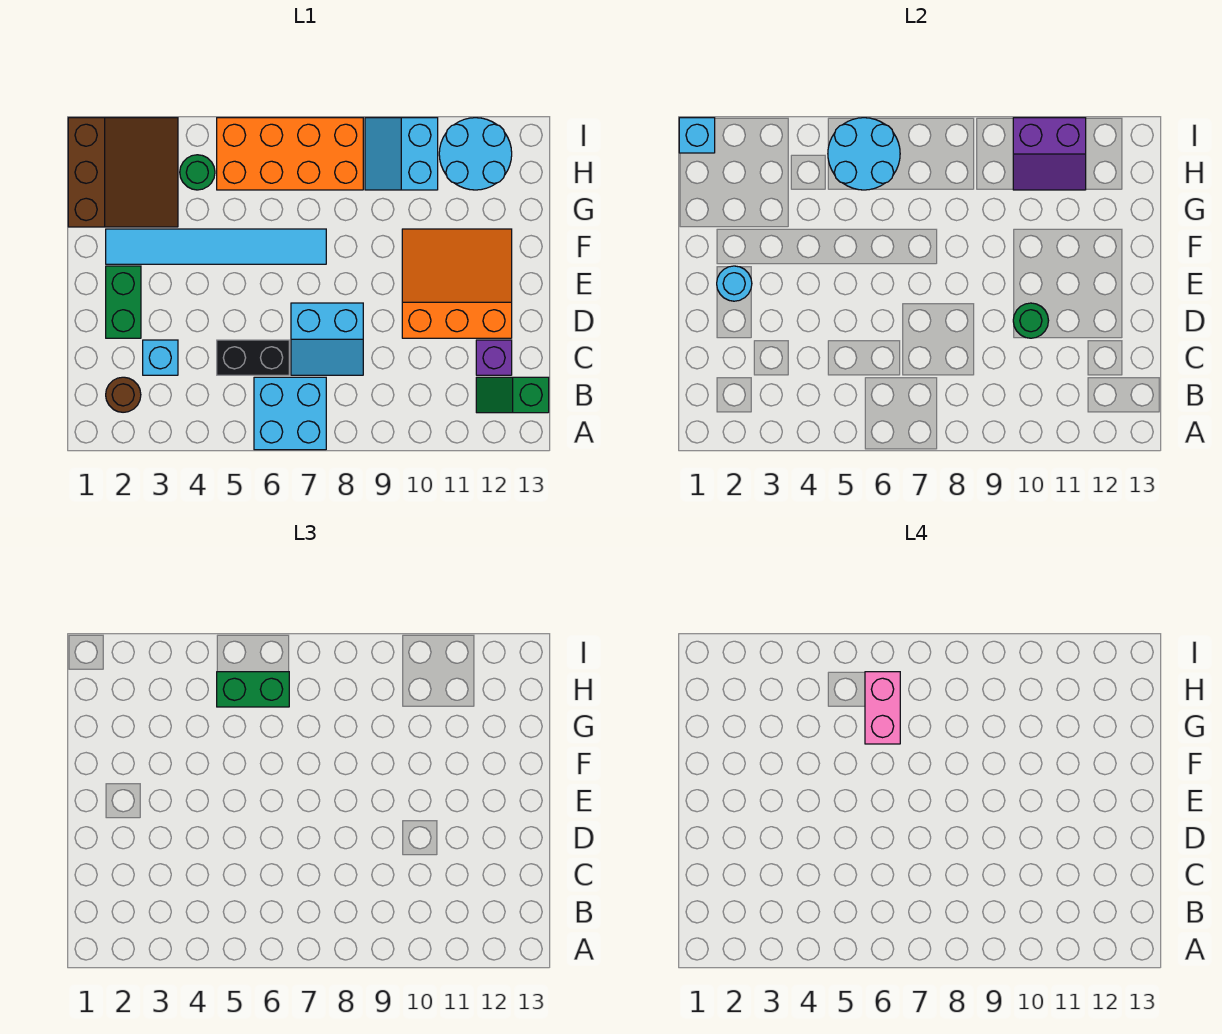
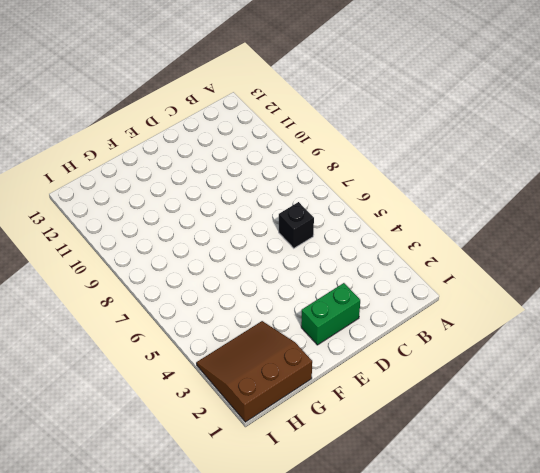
black brick C6 level 1 -> black brick C5:C6 level 1
none -> cyan brick A6:B7 level 1
none -> brown round brick B2 level 1
none -> green slope B12:B13 level 1 top 13

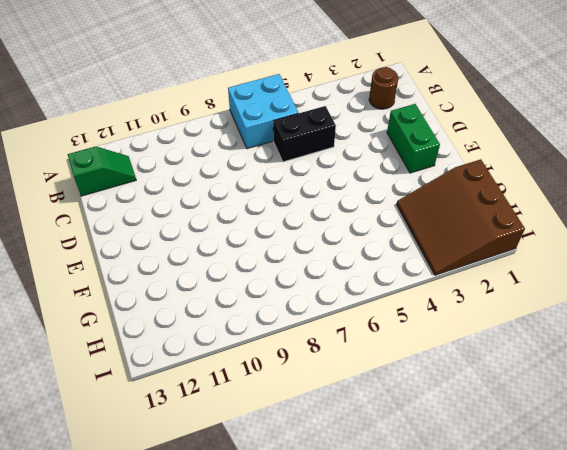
none -> cyan brick C3 level 1
none -> cyan slope C7:D8 level 1 top D
none -> purple brick C12 level 1

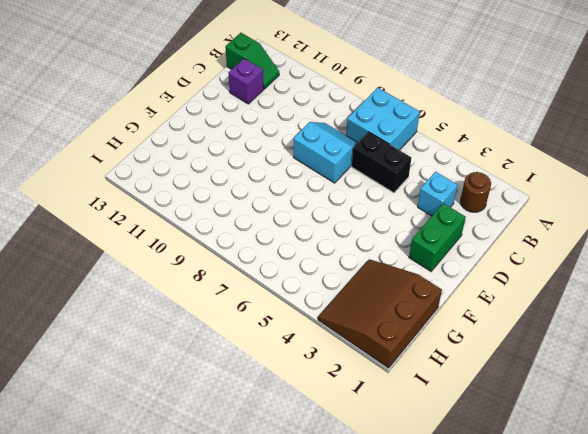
none -> orange slope D10:F12 level 1 top D
none -> cyan tile F2:F7 level 1
none -> green round brick H4 level 1

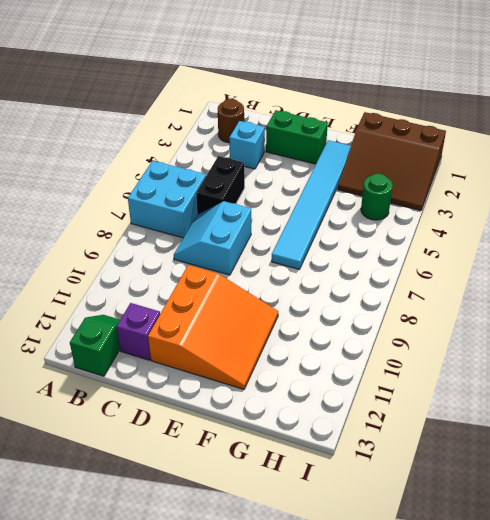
none -> orange brick H5:I8 level 1
none -> cyan slope H9:I10 level 1 top 10
none -> cyan round brick H11:I12 level 1

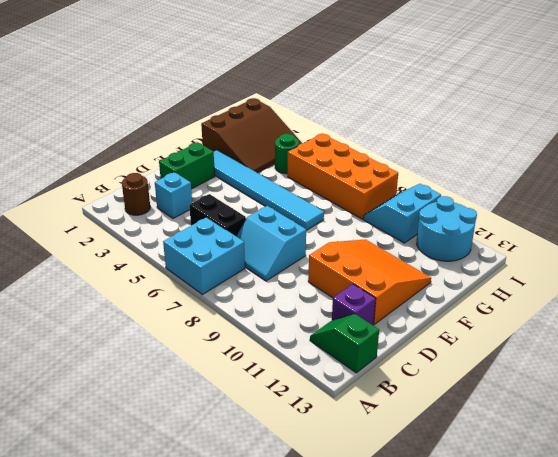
none -> green round brick D10 level 2
none -> cyan round brick E2 level 2
none -> cyan round brick H5:I6 level 2

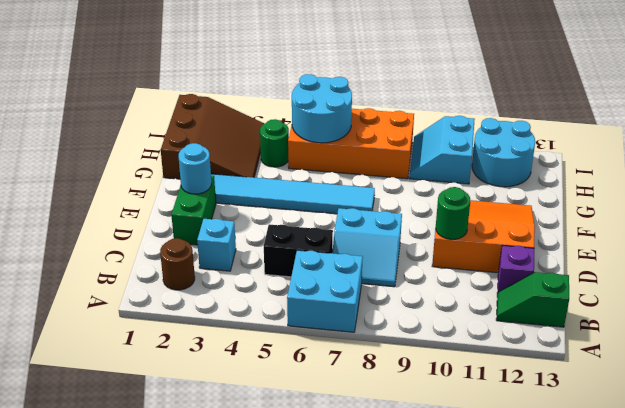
none -> purple slope H10:I11 level 2 top I
none -> cyan brick I1 level 2
none -> green brick H5:H6 level 3

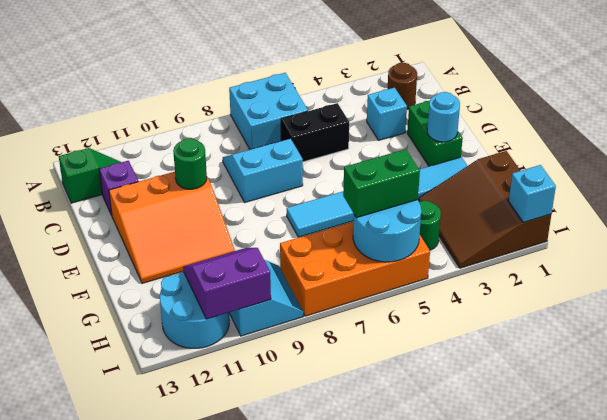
none -> pink brick G6:H6 level 4

